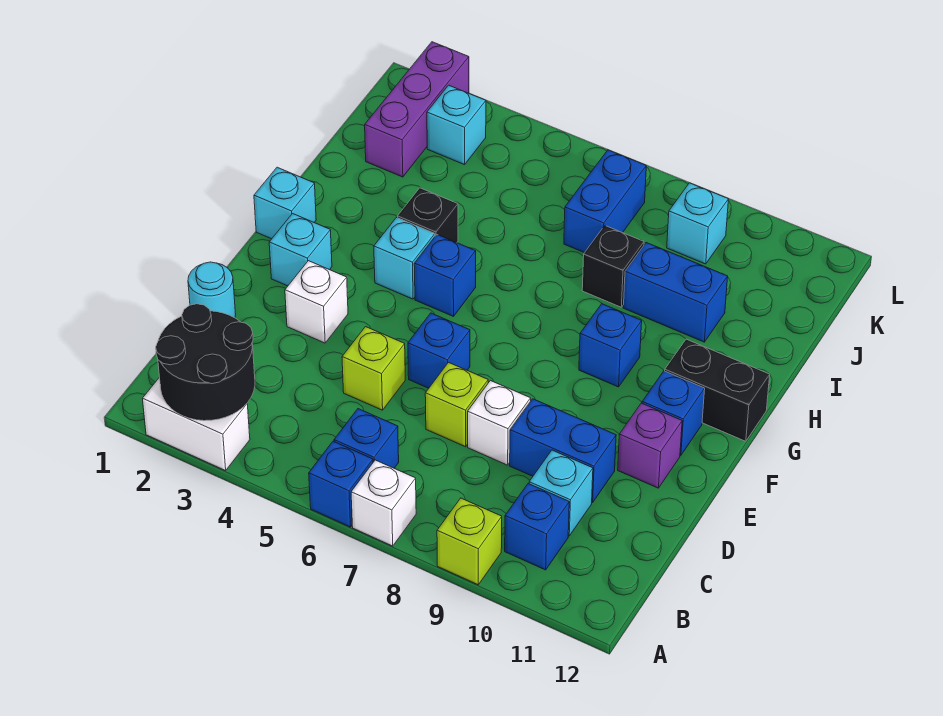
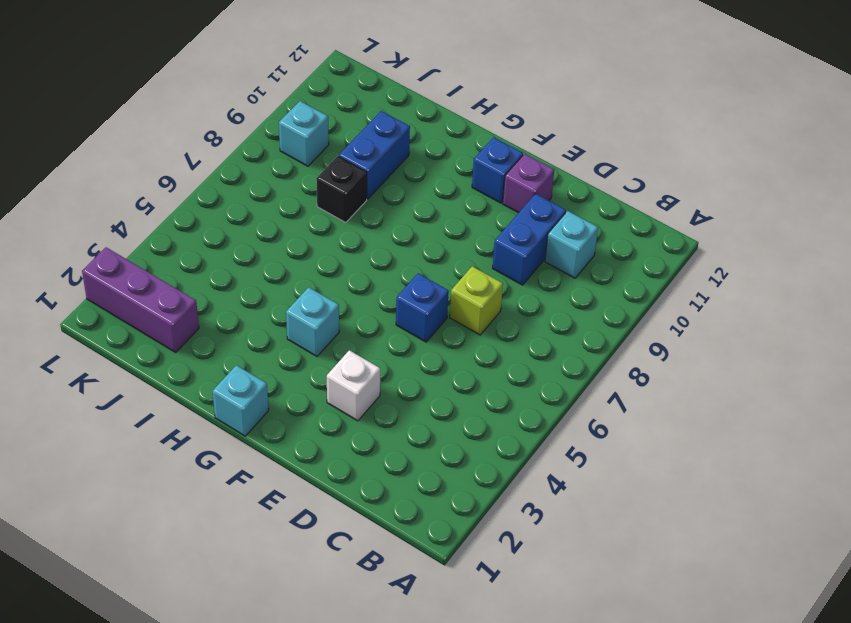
none -> white brick A2:A3 level 1
none -> blue brick A6 level 1
none -> white brick A7 level 1
none -> lime brick A9 level 1

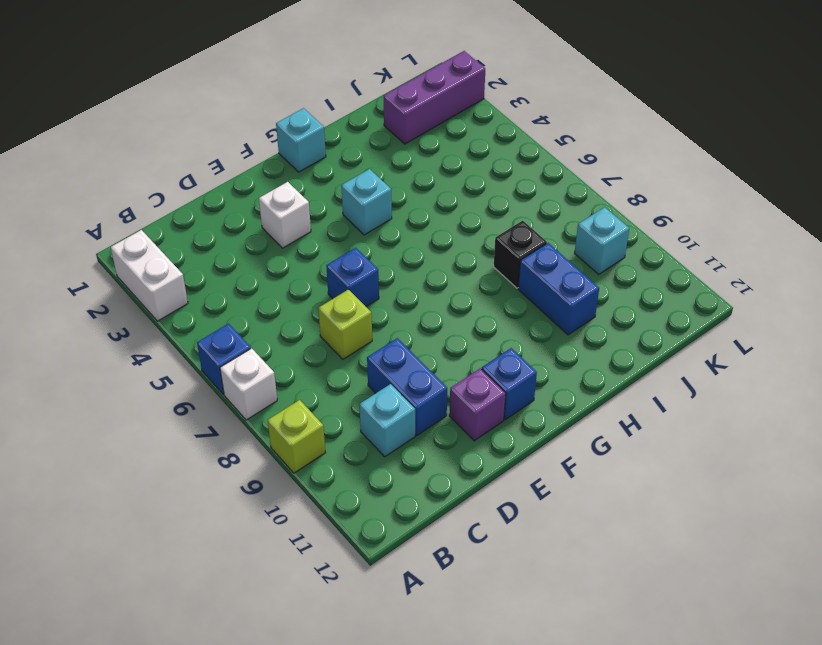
none -> blue brick B6 level 1
none -> blue brick B10 level 1
none -> cyan round brick D1 level 1
none -> lime brick D5 level 1

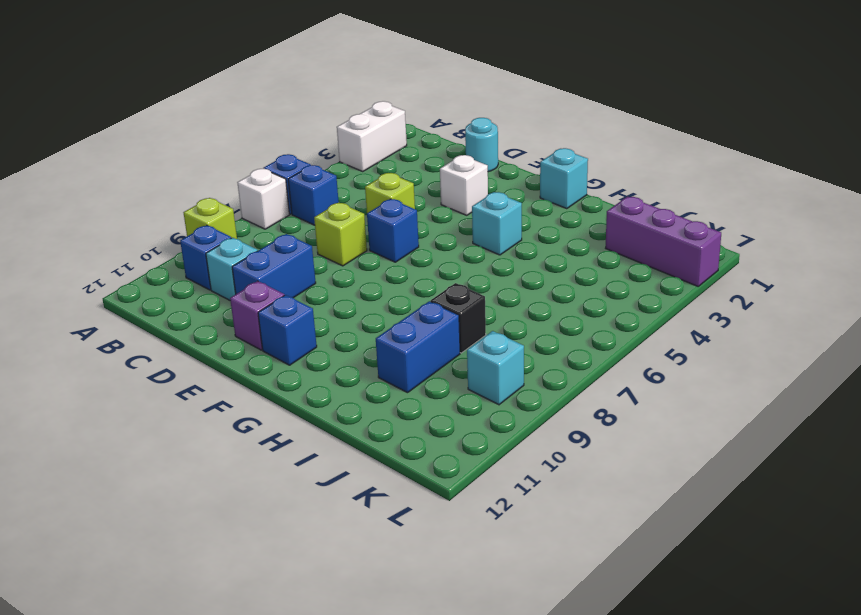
none -> white brick D8 level 1
none -> cyan brick F2 level 1
none -> blue brick G5 level 1
none -> blue brick G9 level 1

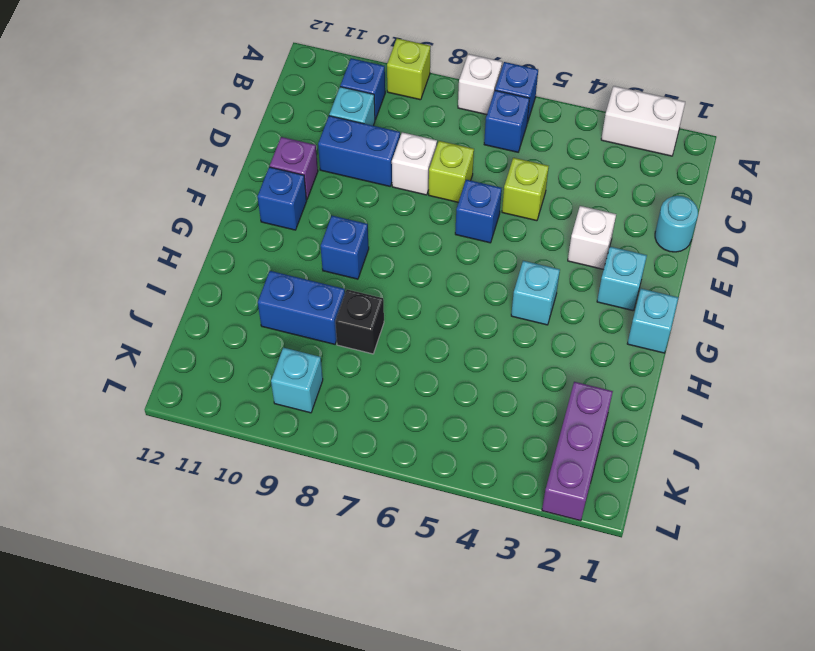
none -> blue brick G5 level 1
none -> black brick G11:G12 level 1
none -> black brick H4 level 1
none -> blue brick J7:K7 level 1

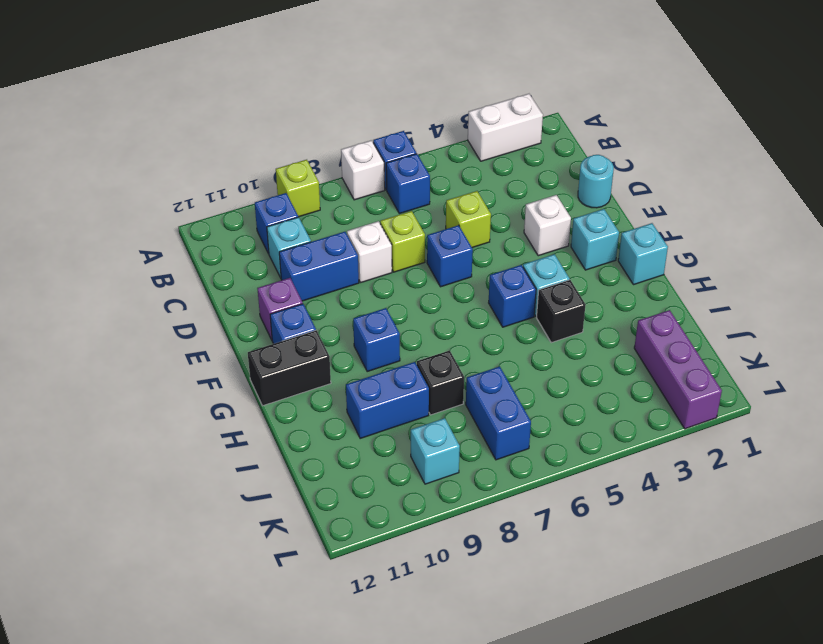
none -> cyan brick K3 level 1
none -> black round brick A2:B3 level 2

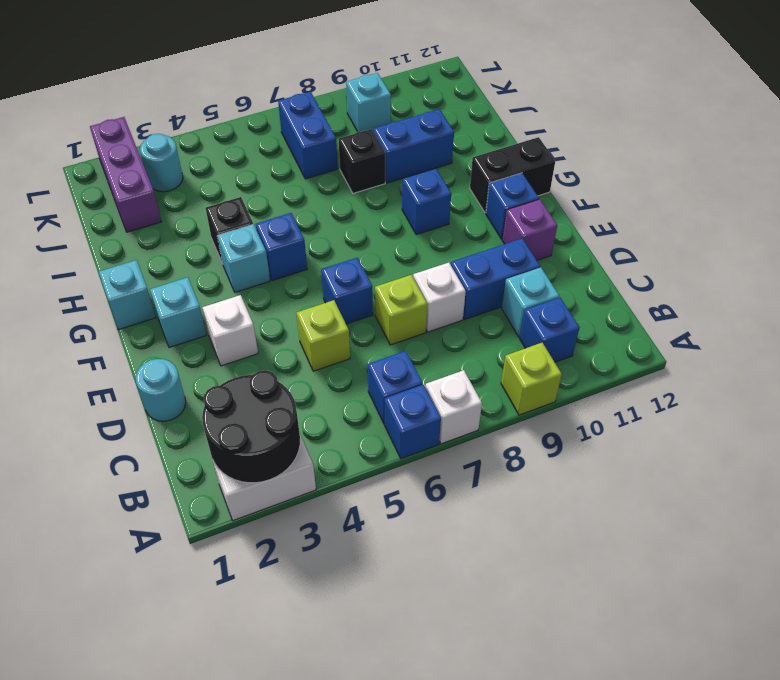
cyan round brick K3 level 1 -> cyan brick K3 level 1

